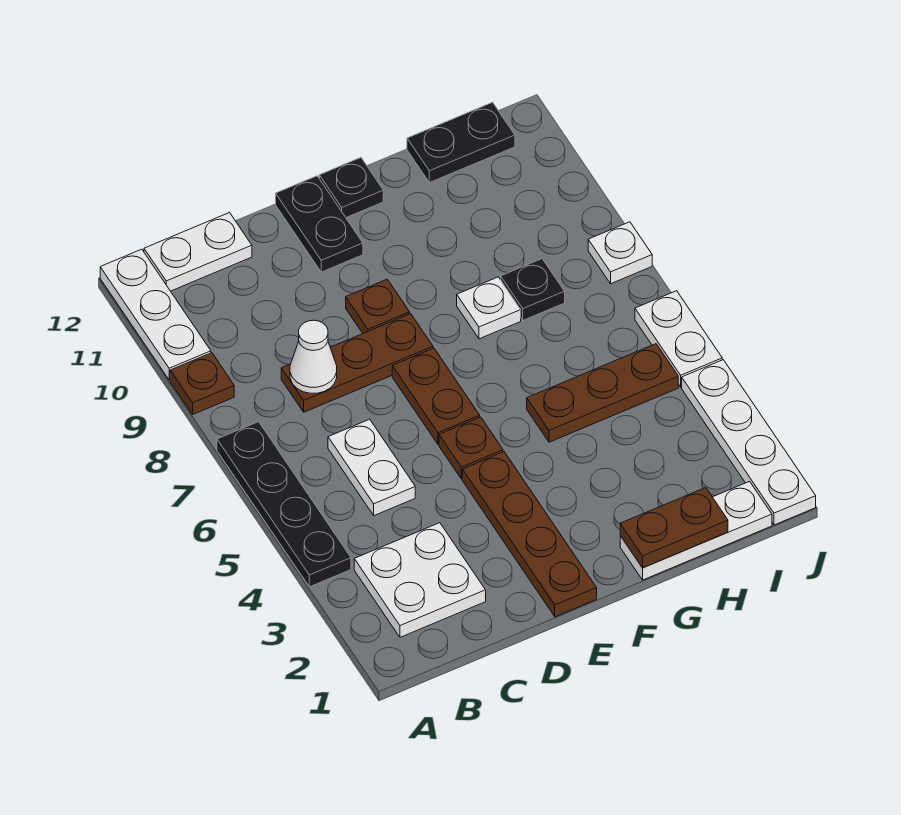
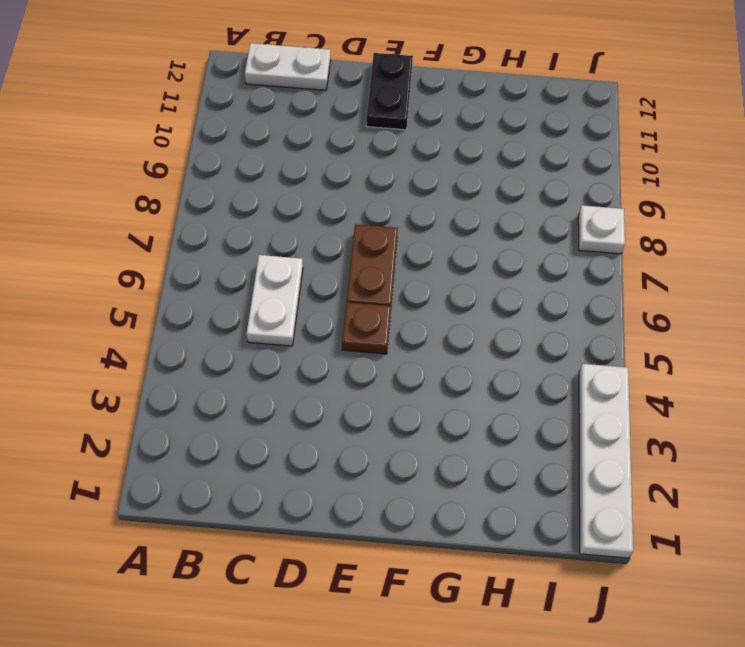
none -> black plate A4:A7 level 1
none -> brown plate A9 level 1
none -> white plate A10:A12 level 1

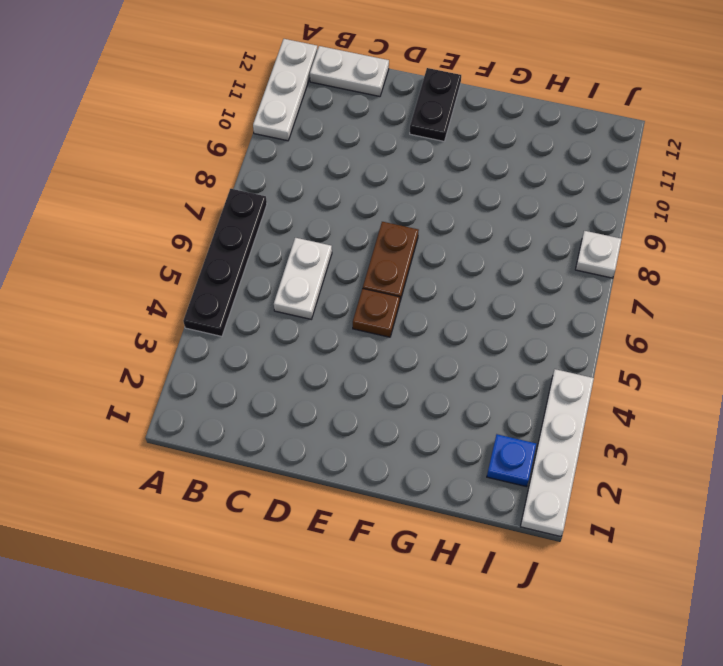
blue plate I2 level 1 -> none
none -> brown plate A9 level 1
none -> white plate B2:C3 level 1
none -> brown plate C8:E8 level 1

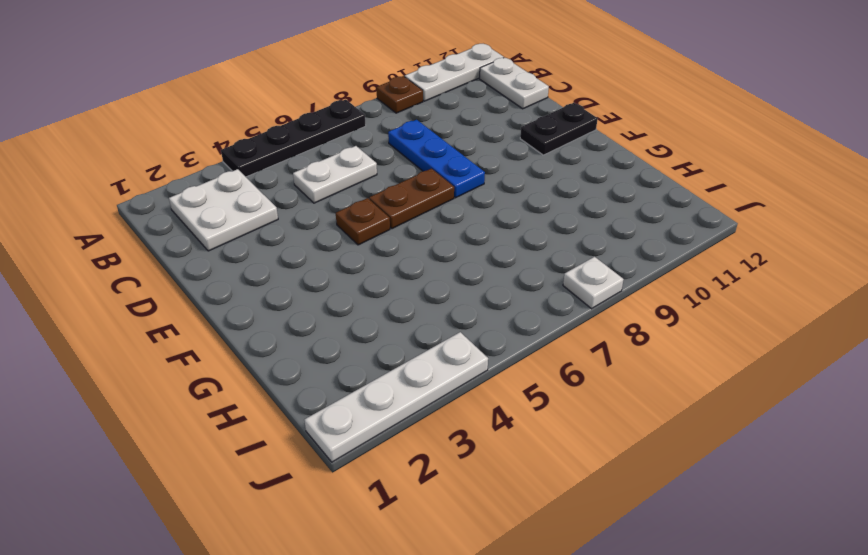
blue plate C8:E8 level 1 -> brown plate C8:E8 level 1
none -> brown plate E1:E4 level 1
none -> brown plate E9 level 1
none -> black plate F12 level 1

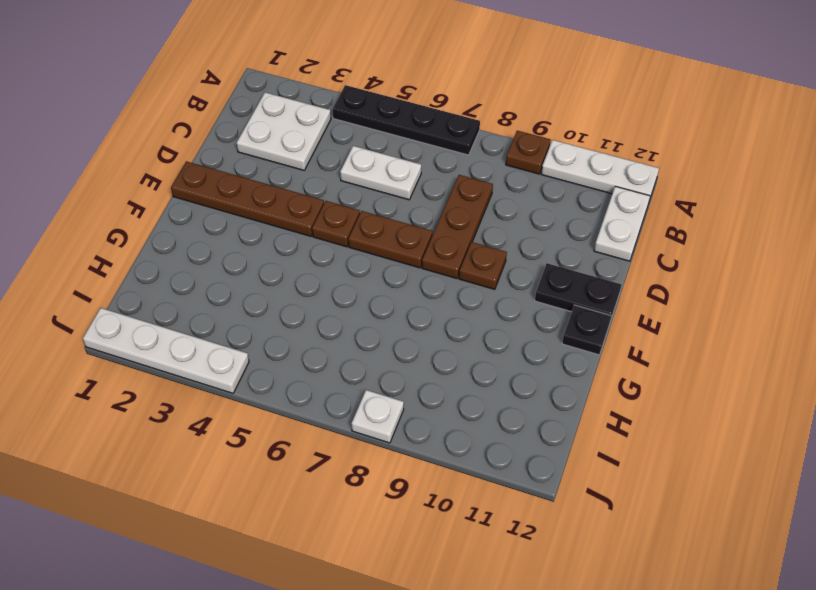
none -> white plate G1:I1 level 1
none -> brown plate G5:I5 level 1
none -> white plate G8 level 1

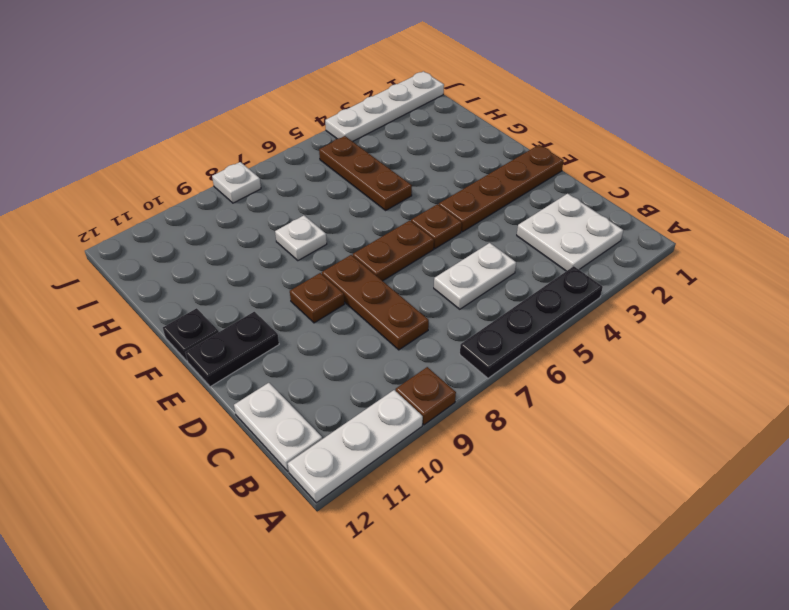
none -> white plate G1:I1 level 1
none -> black plate H8 level 1
none -> black plate H12:I12 level 1

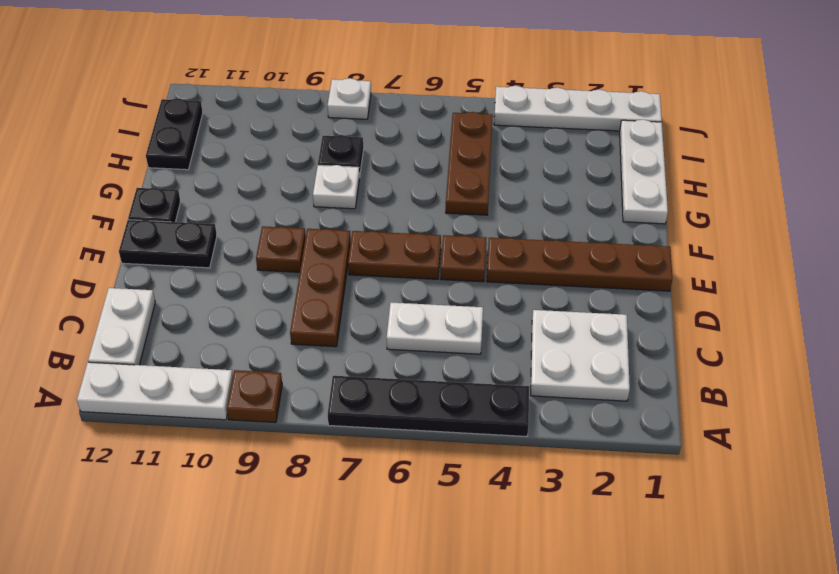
none -> white plate J5:J6 level 1
none -> white cone C8 level 2
none -> brown plate G1:H1 level 2

